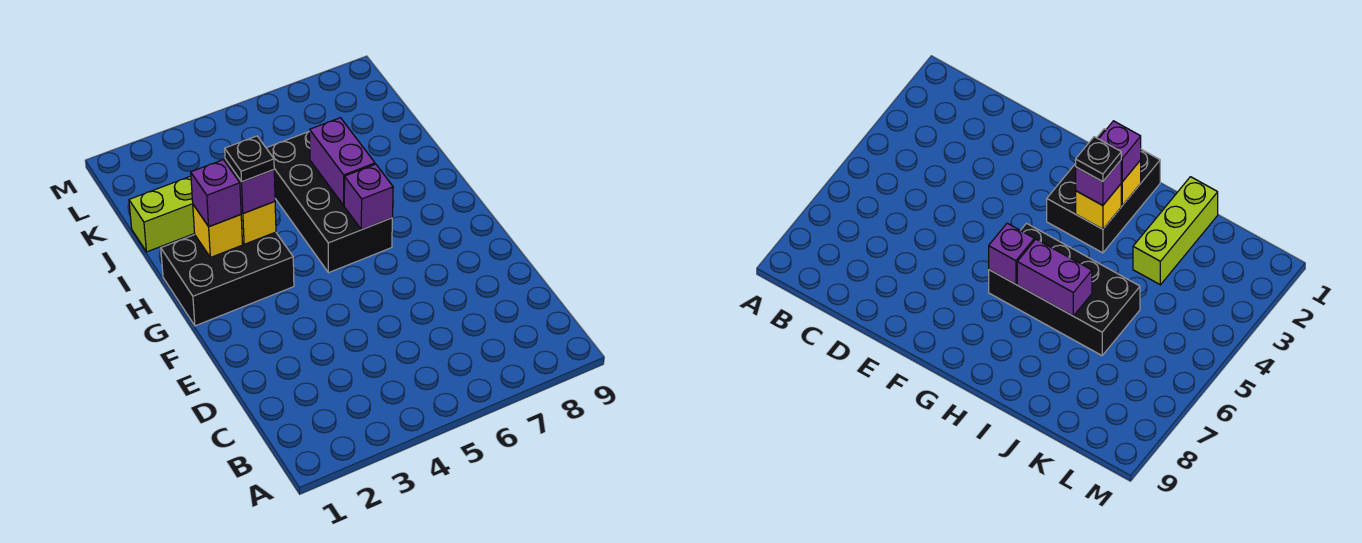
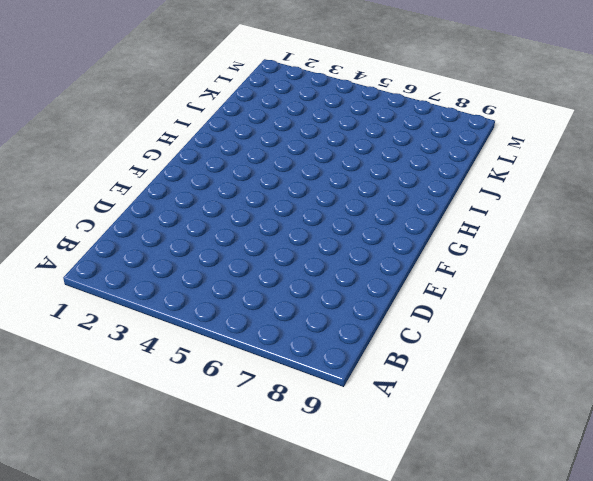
none -> black brick G1:H3 level 1
none -> black brick G5:J6 level 1

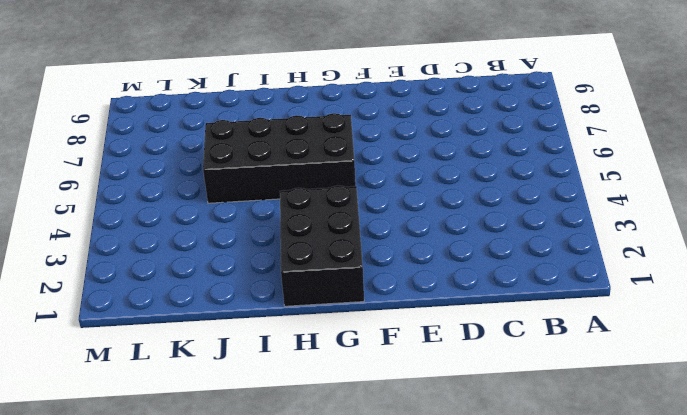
none -> lime brick J1:J3 level 1
none -> purple brick G6 level 2

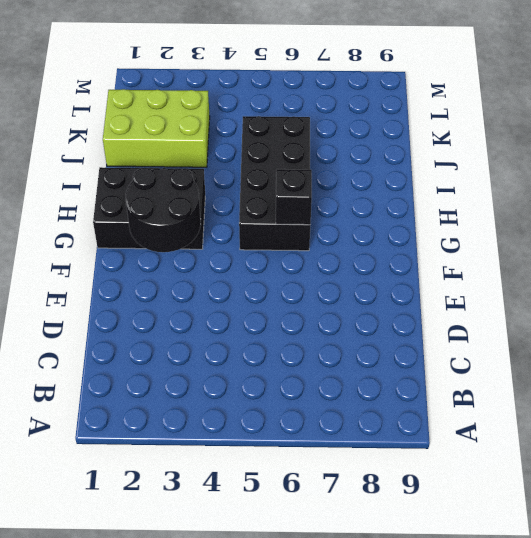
black round brick F2:G3 level 2 -> none
black brick G6 level 2 -> purple brick G6 level 2
lime brick J1:K3 level 1 -> lime brick J1:J3 level 1
none -> yellow brick H2 level 2
none -> yellow brick H3 level 2

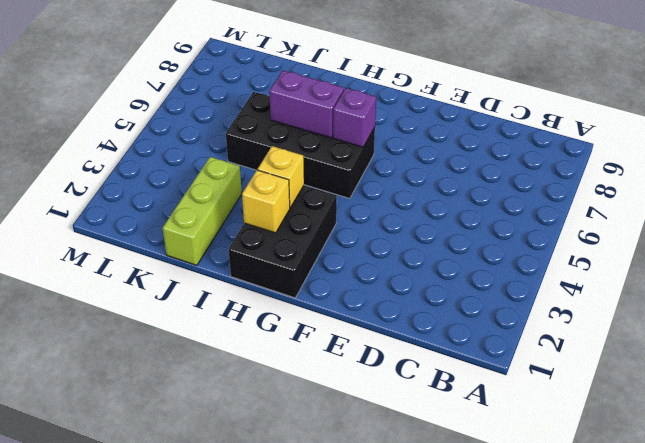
none -> purple brick H2 level 3
none -> purple brick H3 level 3

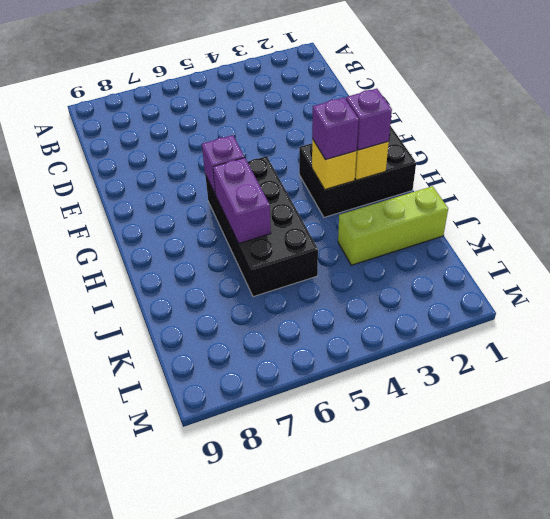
none -> black plate H3 level 4

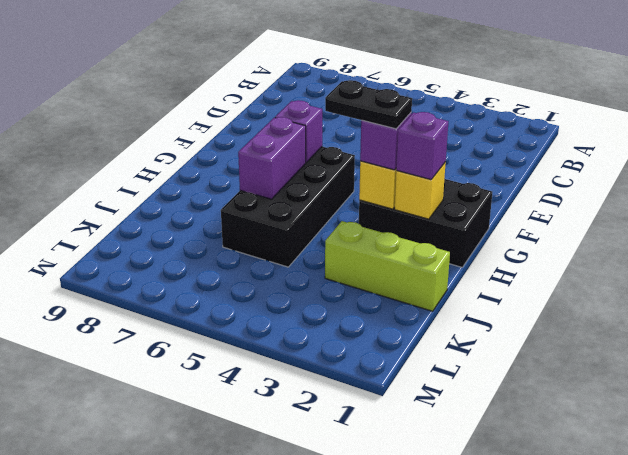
black plate H3:H4 level 4 -> black plate H3 level 4

